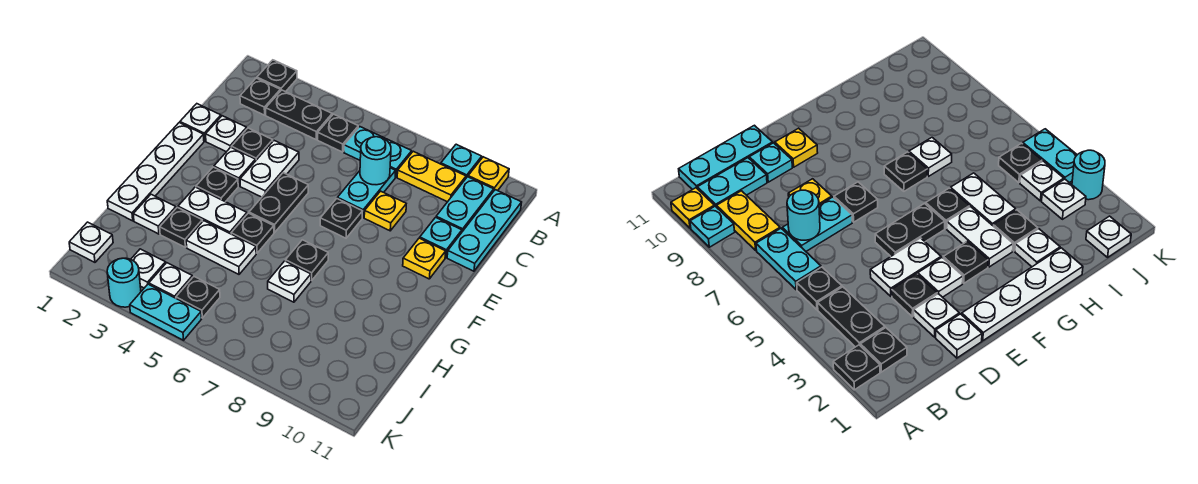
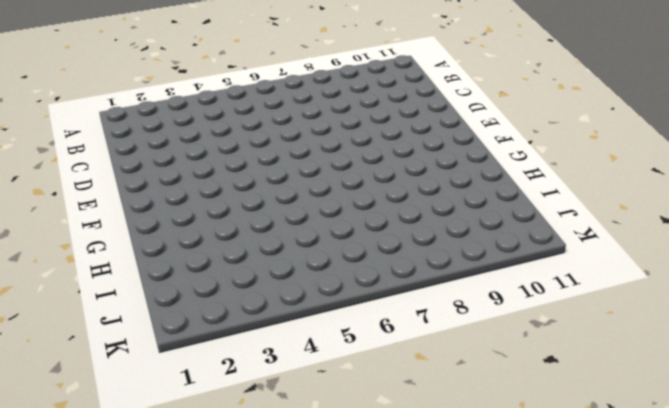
none -> black plate A2 level 1
none -> cyan plate A9 level 1
none -> yellow plate A10 level 1
none -> black plate B2 level 1

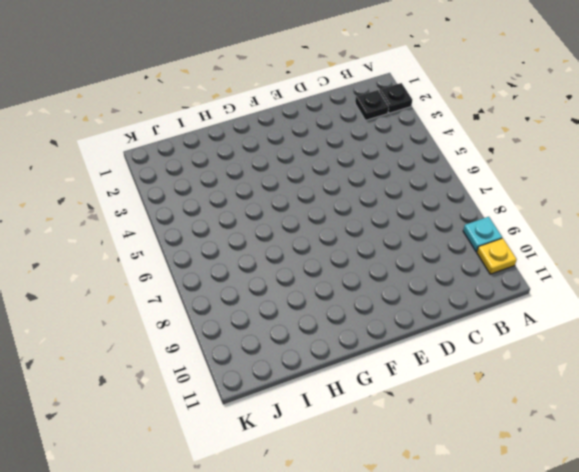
none -> black plate B3:B4 level 1
none -> black plate B5 level 1
none -> cyan plate B6:B7 level 1
none -> yellow plate B8:B9 level 1

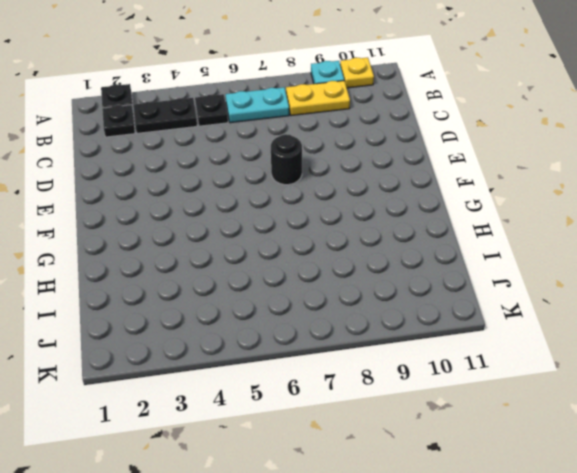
black round brick E7 level 1 -> black plate E7 level 1
none -> cyan plate B10:C10 level 1
none -> cyan plate B11:D11 level 1
none -> cyan plate C7:D7 level 1
none -> white plate D1 level 1

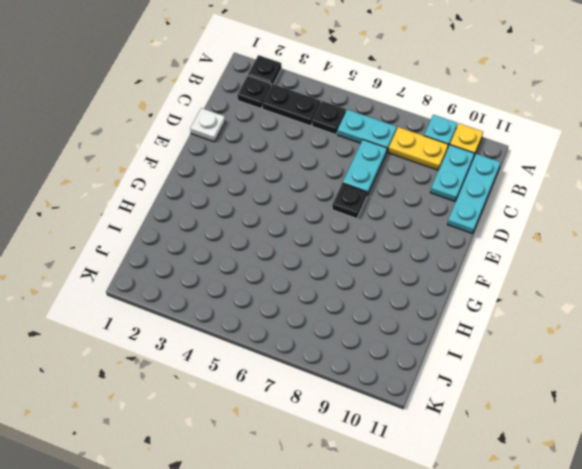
none -> white plate D2 level 1
none -> black plate D3 level 1
none -> white plate D4:E4 level 1
none -> yellow plate D8 level 1

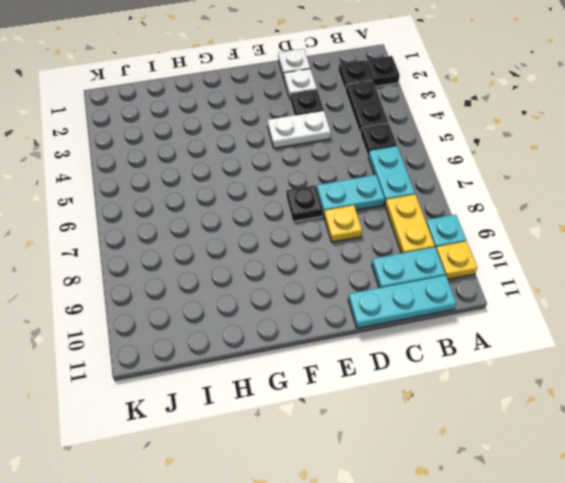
none -> cyan plate D10 level 1
none -> white plate E1:H1 level 1
none -> white plate E3 level 1
none -> black plate E5:F5 level 1

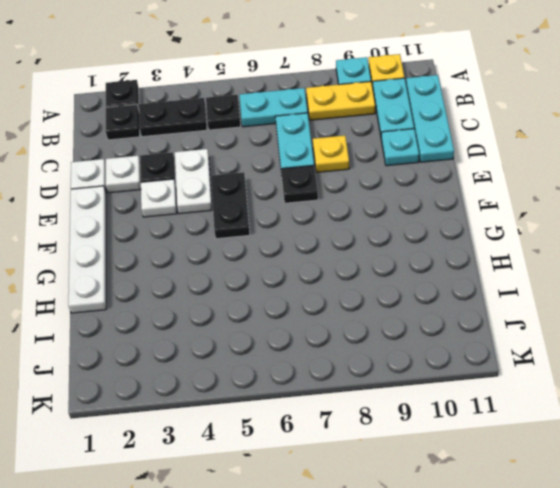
none -> yellow plate E10 level 1
none -> black plate F3 level 1
none -> white plate G3:G4 level 1
none -> black plate G5 level 1

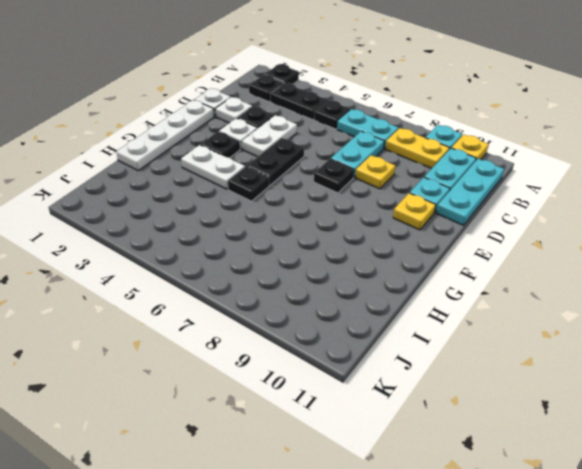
none -> black plate G7 level 1
none -> white plate H2 level 1
none -> black plate H3 level 1
none -> white plate H4:H5 level 1

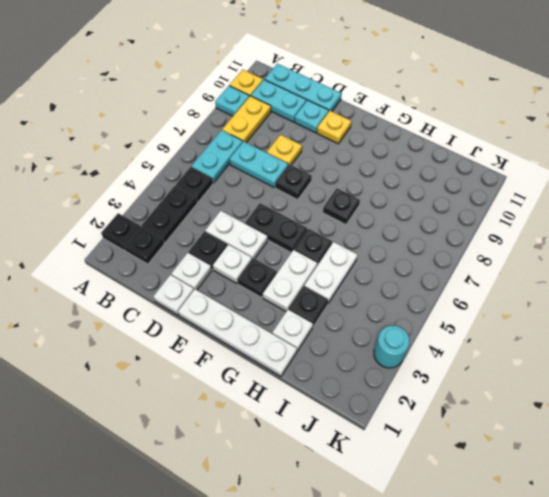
none -> white plate H7 level 1
none -> white plate J1 level 1
none -> white plate J3 level 1
none -> white plate J4 level 1

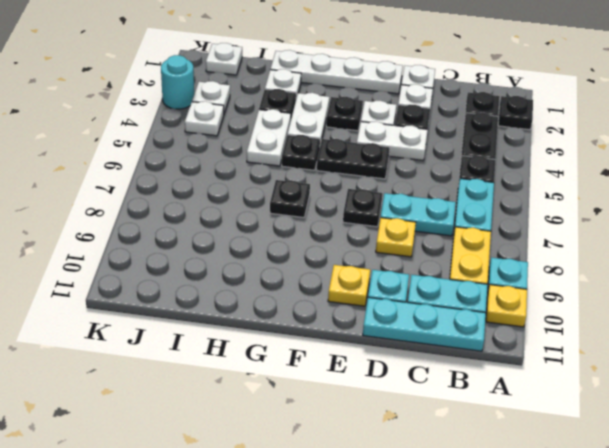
none -> white plate H7 level 1
none -> black plate J5 level 1
none -> cyan plate K4:K5 level 1
none -> cyan round brick C7 level 2

